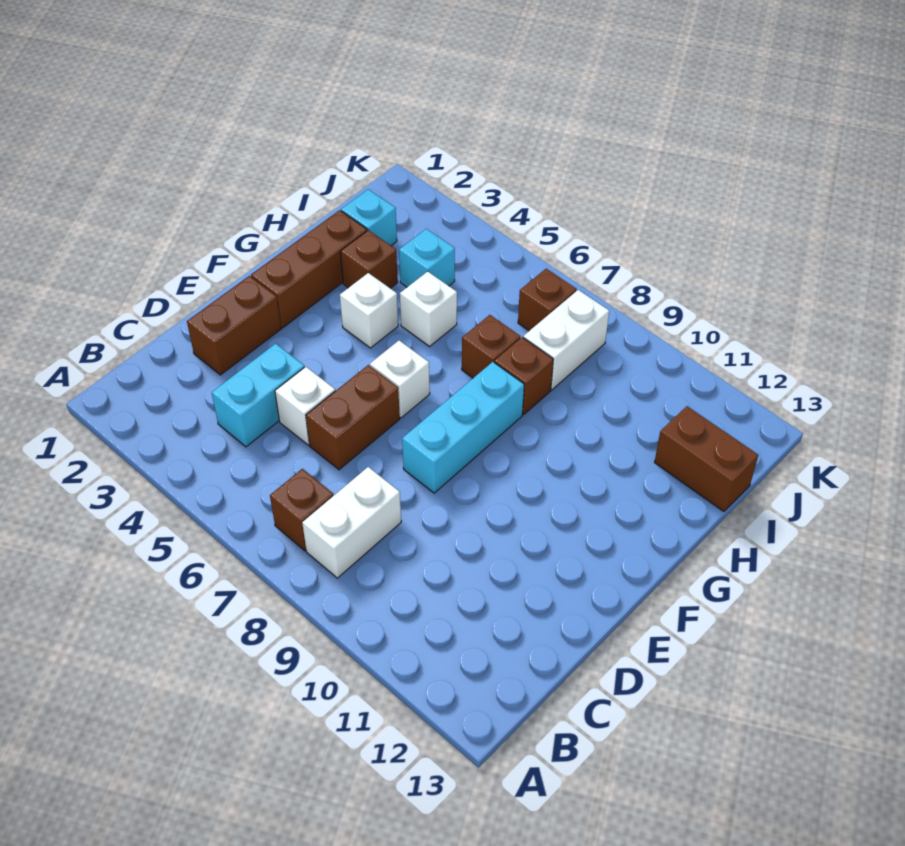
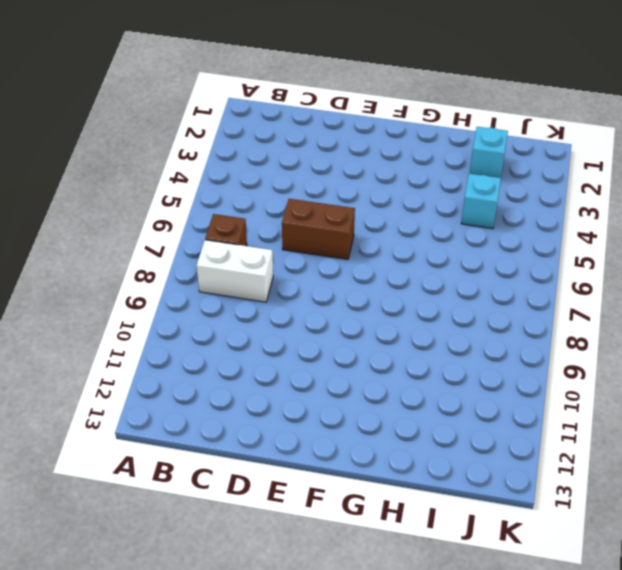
none -> cyan brick C4:D4 level 1
none -> brown brick D2:E2 level 1
none -> white brick D5 level 1

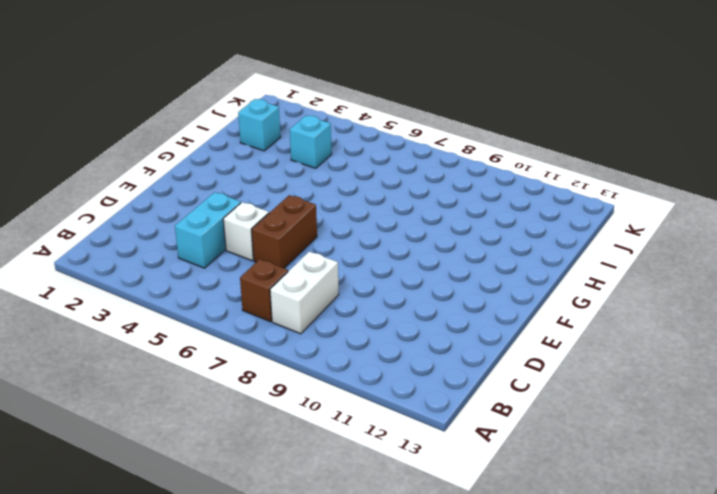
none -> brown brick D2:E2 level 1
none -> cyan brick E8:G8 level 1
none -> brown brick F2:H2 level 1

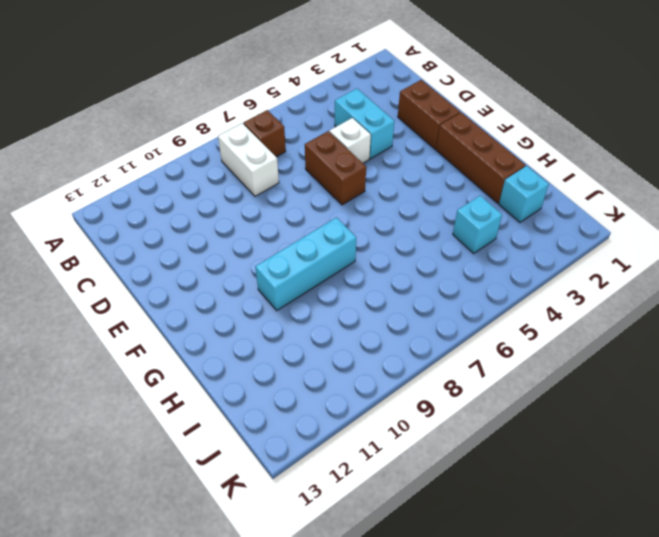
cyan brick G8:G10 level 1 -> cyan brick E8:G8 level 1
none -> white brick F6 level 1
none -> white brick G4 level 1
none -> brown brick H3 level 1

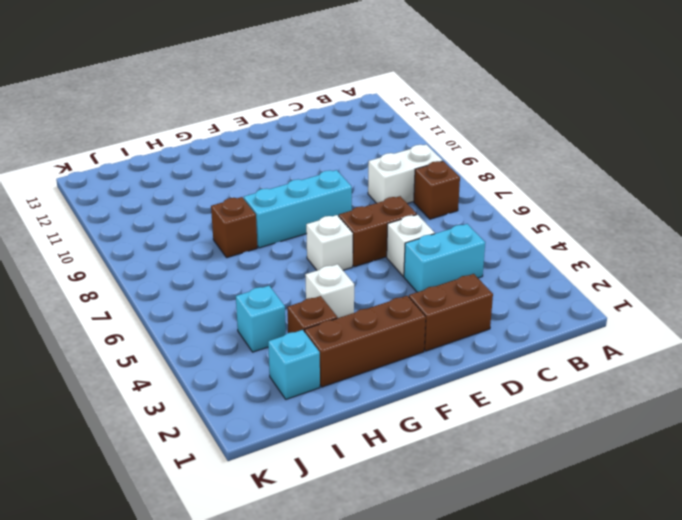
none -> white brick H5 level 1
none -> brown brick H7 level 1
none -> white brick I8:J8 level 1

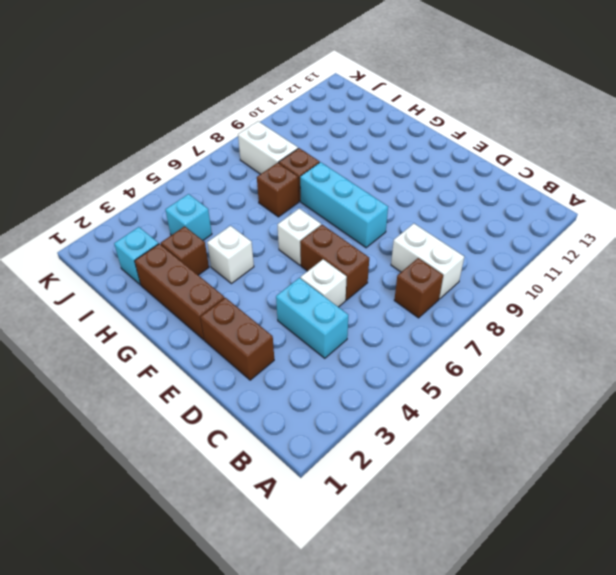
none -> white brick H5 level 1
none -> brown brick I12:I13 level 1
none -> brown brick J7 level 1

